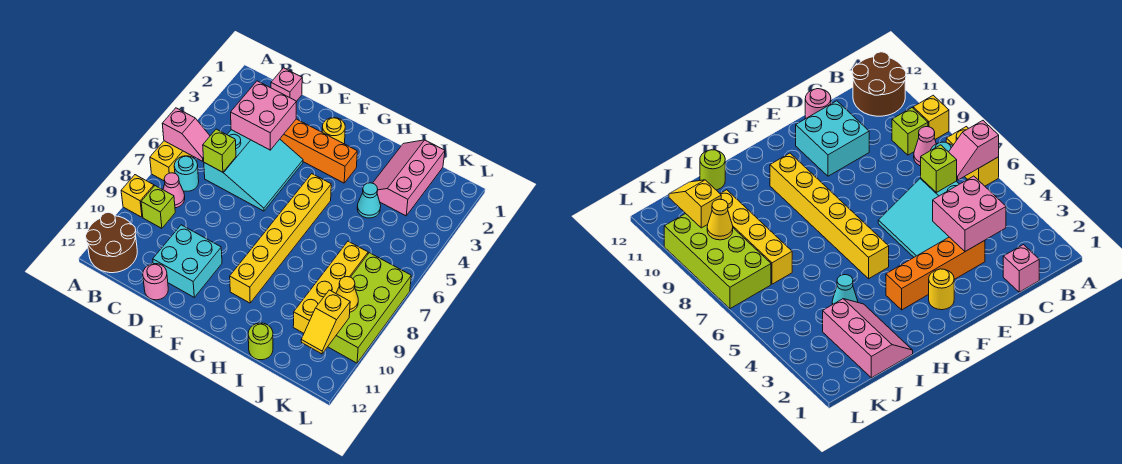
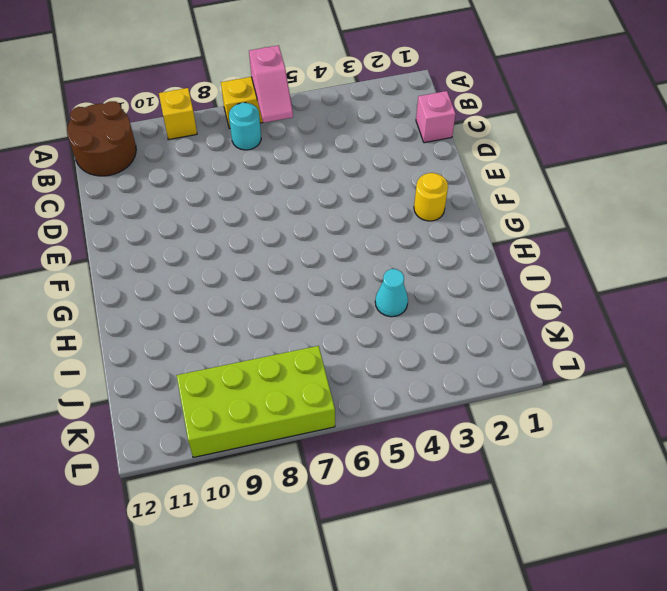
none -> pink cone B8 level 1
none -> lime brick B9 level 1
none -> cyan slope C4:E6 level 1 top C

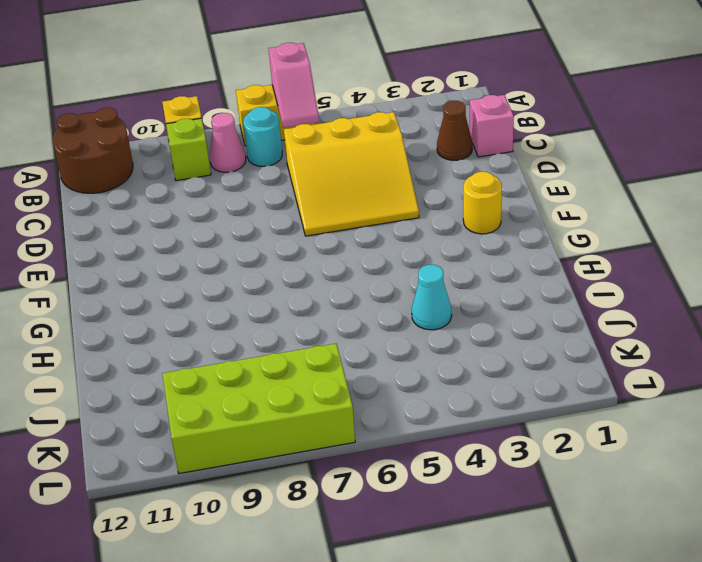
brown cone C2 level 1 -> none
yellow slope C4:E6 level 1 top C -> cyan slope C4:E6 level 1 top C
none -> orange brick D3:G3 level 1
none -> cyan brick D10:E11 level 1
none -> pink round brick D12 level 1

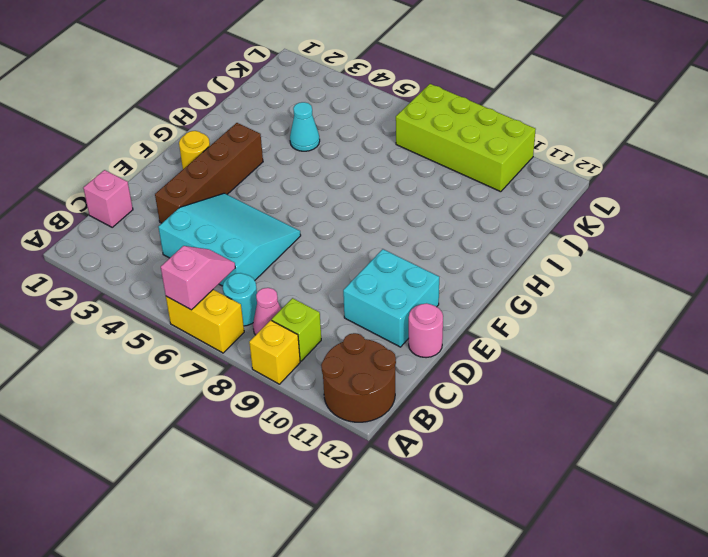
brown brick D3:G3 level 1 -> orange brick D3:G3 level 1
none -> yellow brick G5:G10 level 1
none -> pink slope I1:J3 level 1 top J
none -> lime round brick I12 level 1

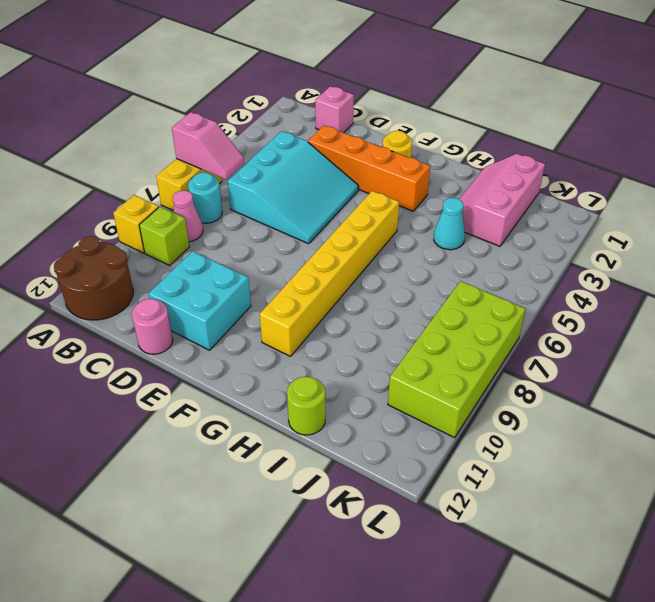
none -> yellow brick J7:J10 level 1
none -> pink brick C3:D4 level 2
none -> lime brick C6 level 2

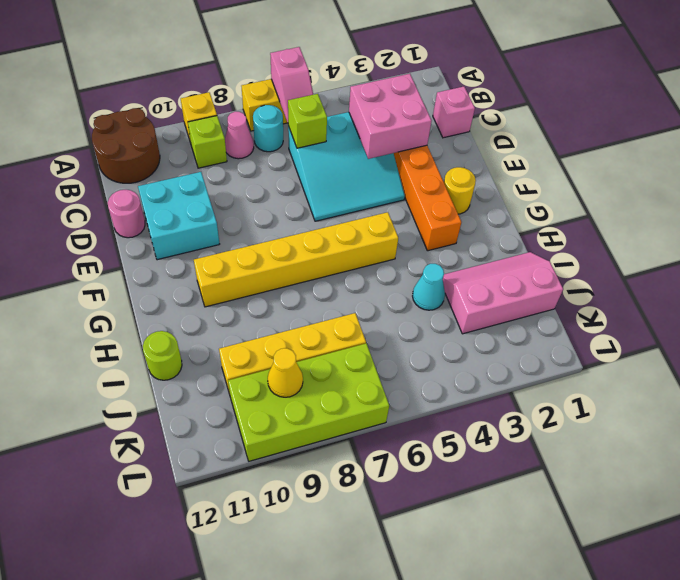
none -> yellow slope K10:K11 level 2 top 10

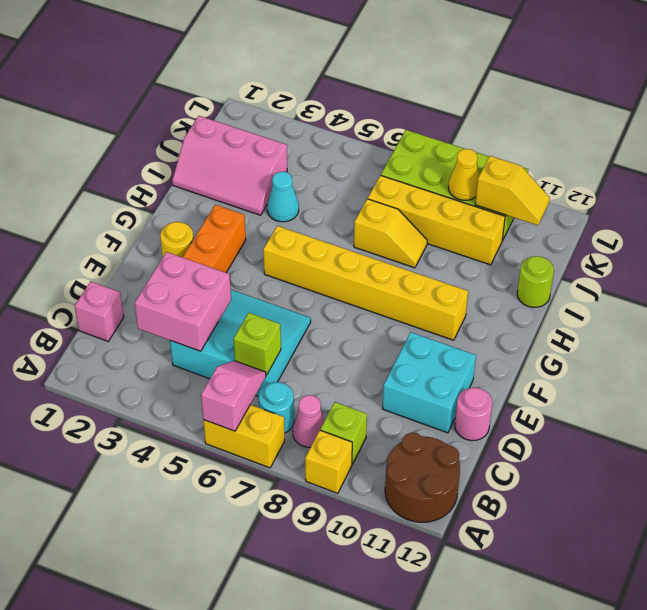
yellow slope I7:I8 level 1 top 7 -> none

